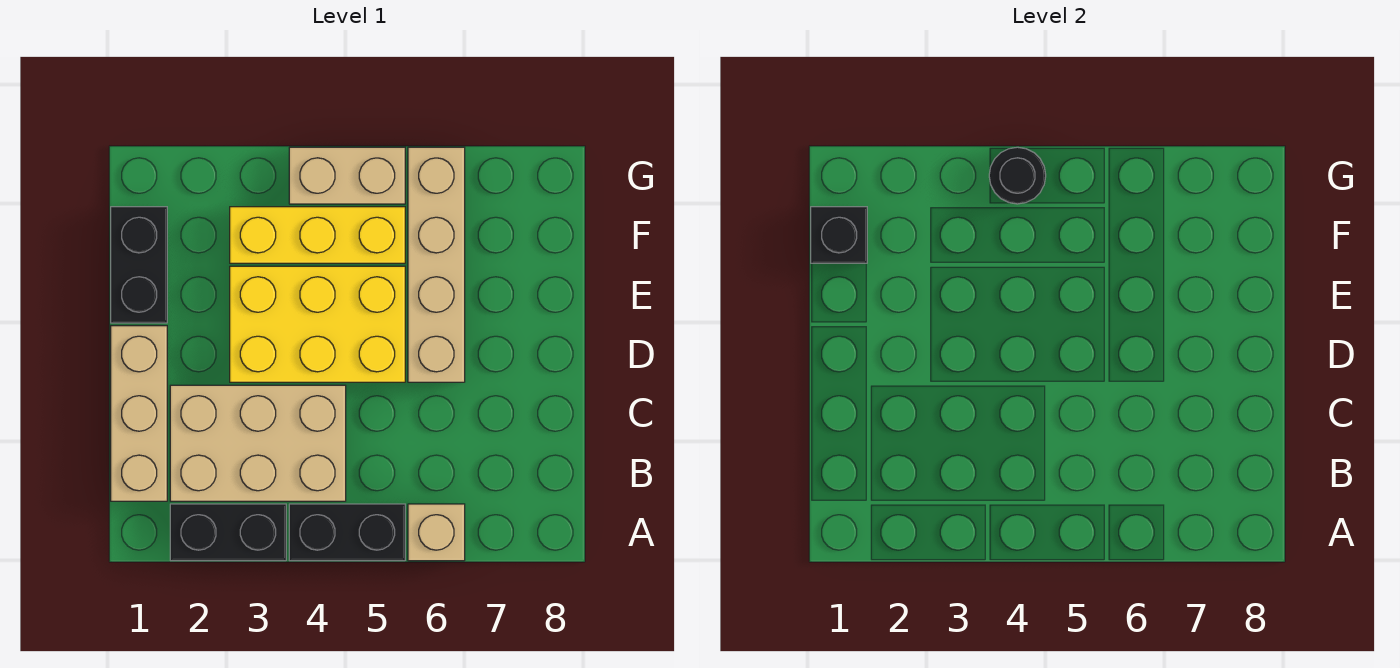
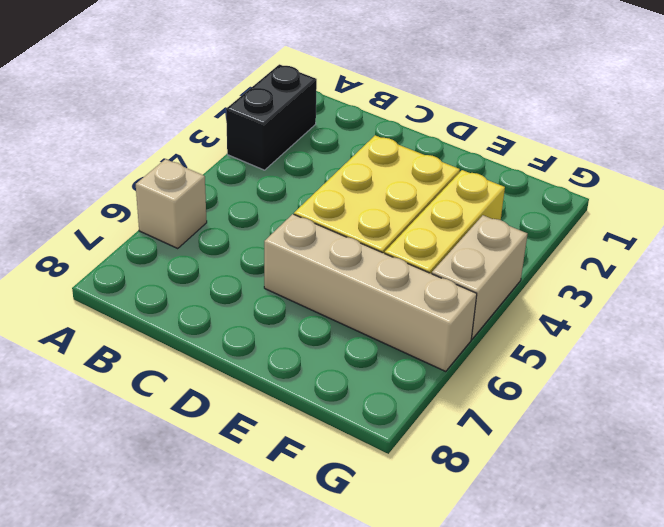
none -> black brick A4:A5 level 1
none -> tan brick B1:D1 level 1
none -> tan brick B2:C4 level 1

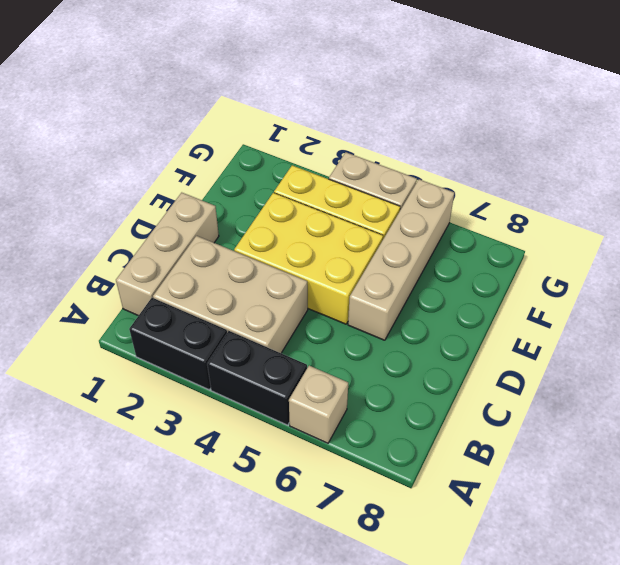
none -> black brick E1:F1 level 1
none -> black brick F1 level 2
none -> black round brick G4 level 2

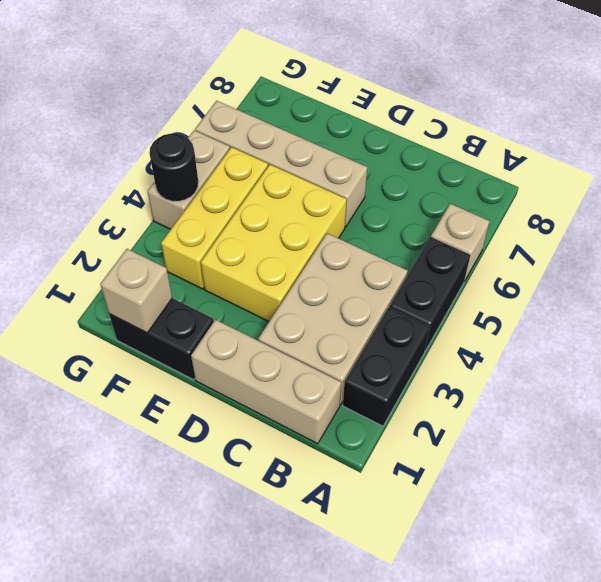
tan brick F1 level 2 -> black brick F1 level 2

